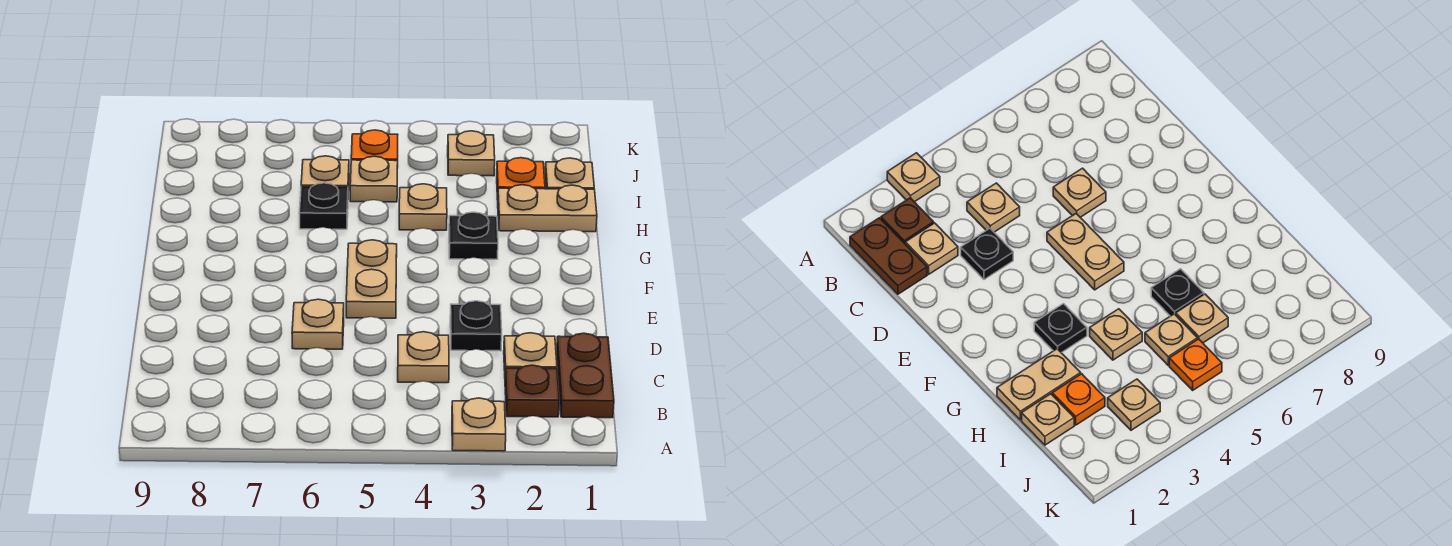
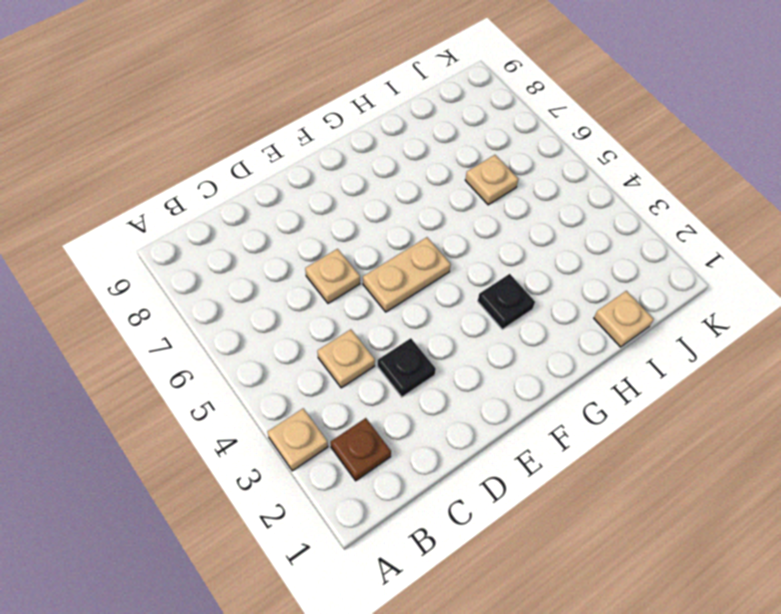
none -> brown plate B1:C1 level 1
none -> tan plate C2 level 1
none -> tan plate H1:H2 level 1

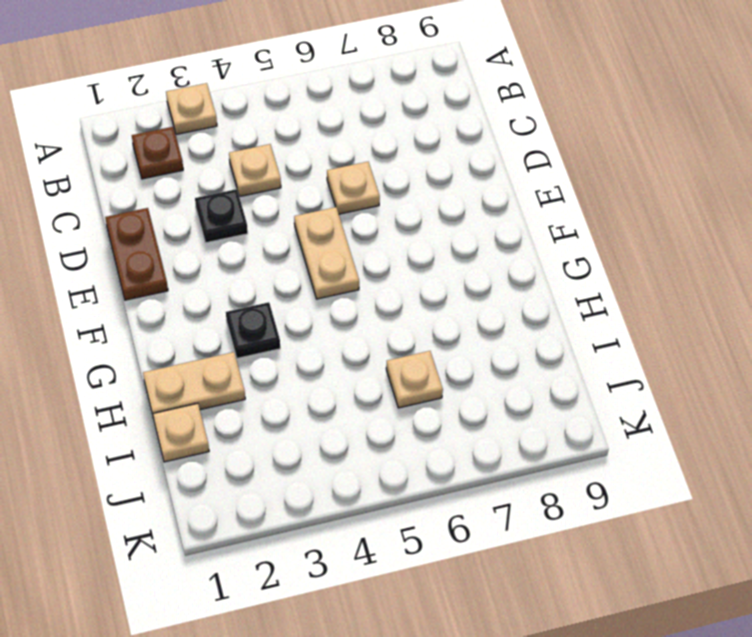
brown plate D1:E1 level 1 -> brown plate B1:C1 level 1
none -> tan plate C2 level 1
none -> tan plate H4 level 1
none -> black plate H6 level 1

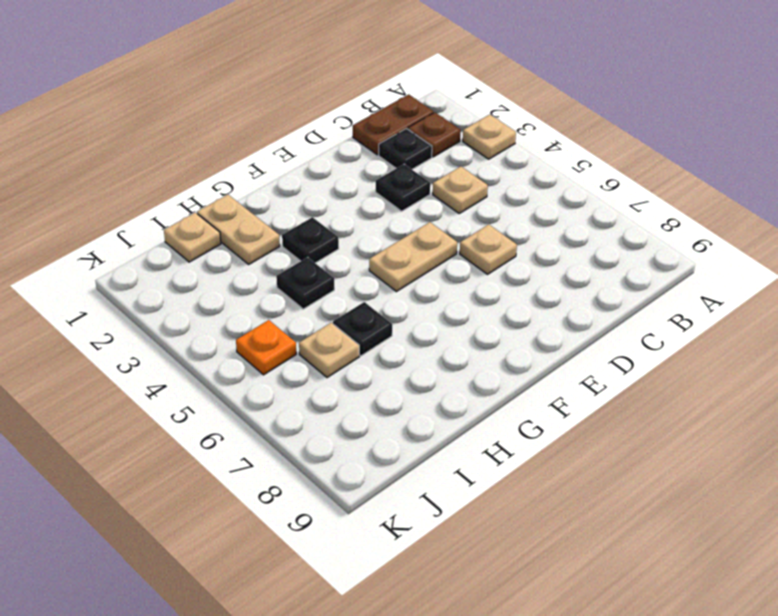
black plate C2 level 1 -> tan plate C2 level 1
black plate H4 level 1 -> tan plate H4 level 1
none -> orange plate I2 level 1
none -> tan plate I5 level 1
none -> tan plate J3 level 1

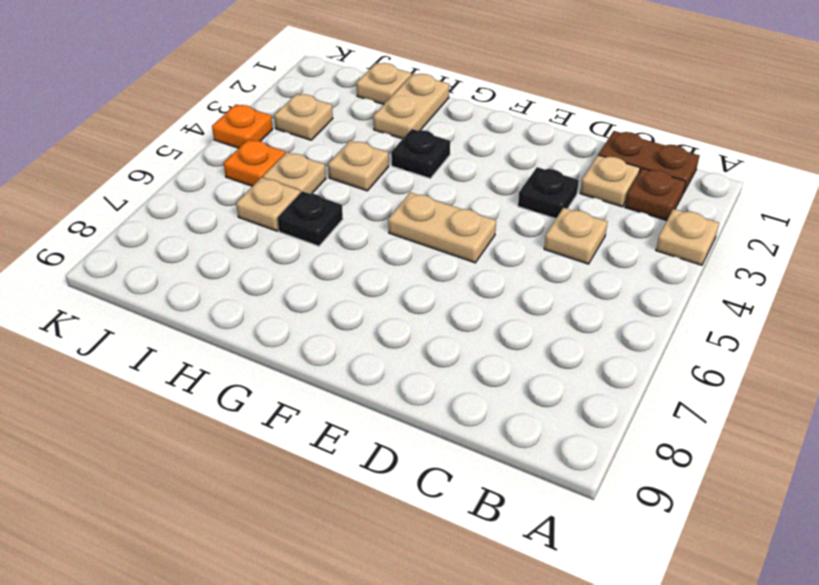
orange plate K4 level 1 -> orange plate I2 level 1
none -> tan plate D6 level 1

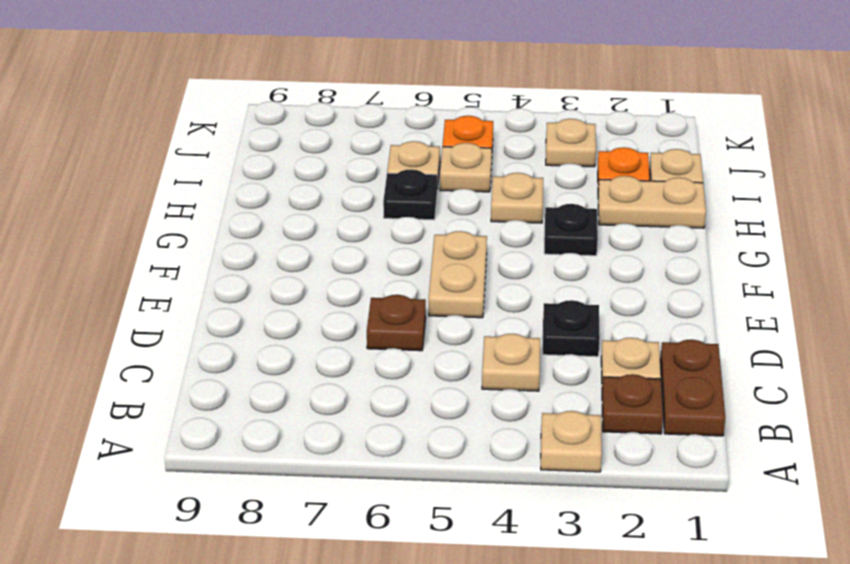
brown plate D6 level 1 -> tan plate D6 level 1

